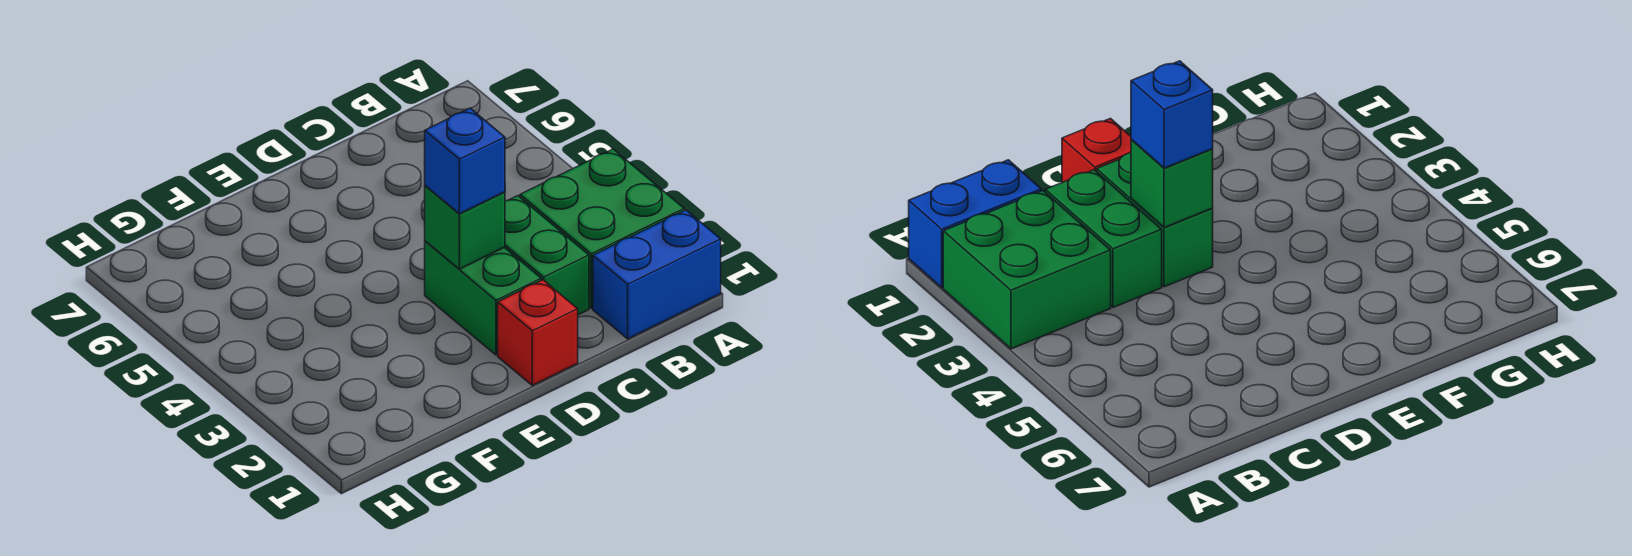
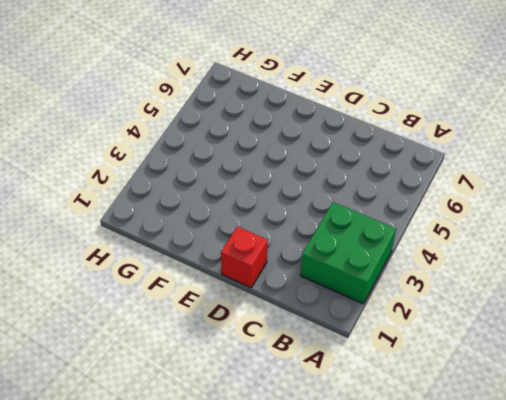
none -> blue brick A1:B1 level 1
none -> green brick C2:C3 level 1

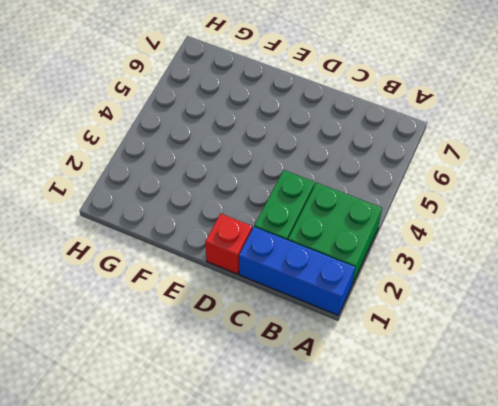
blue brick A1:C1 level 1 -> blue brick A1:B1 level 1
none -> green brick D2:D3 level 1
none -> green brick D3 level 2

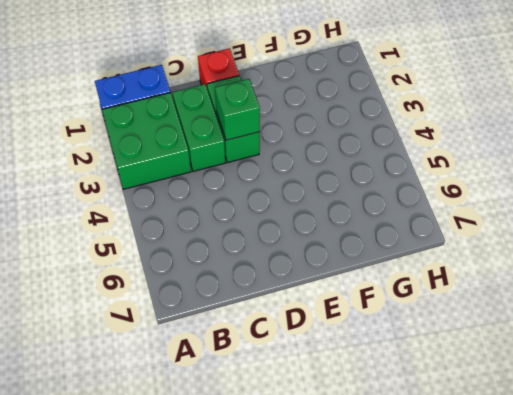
none -> blue brick D3 level 3

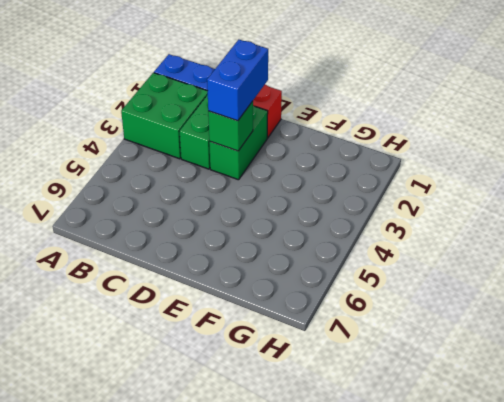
blue brick D2:D3 level 3 -> blue brick D3 level 3

